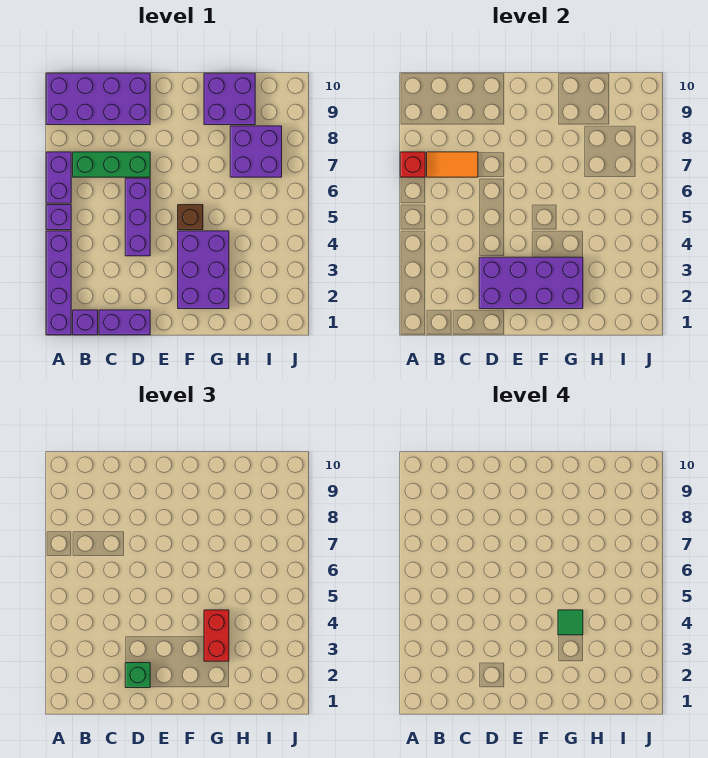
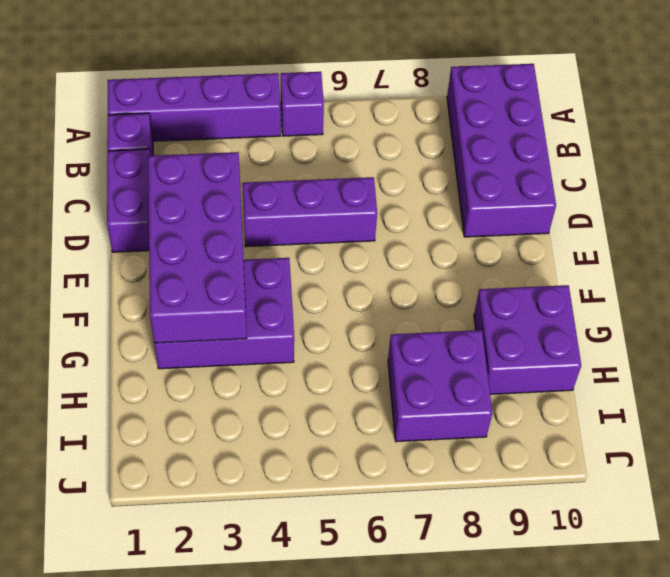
none -> purple brick A6:A7 level 1
none -> green brick B7:D7 level 1
none -> brown brick F5 level 1

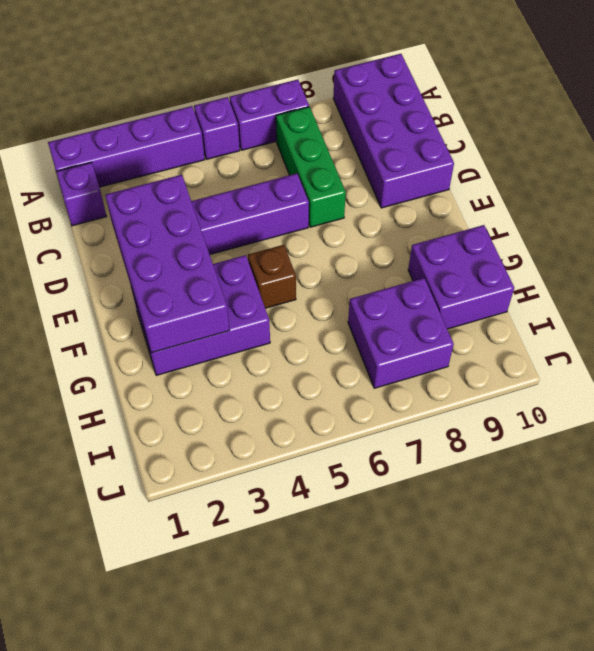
none -> purple brick C1:D1 level 1
none -> red brick A7 level 2
none -> orange tile B7:C7 level 2

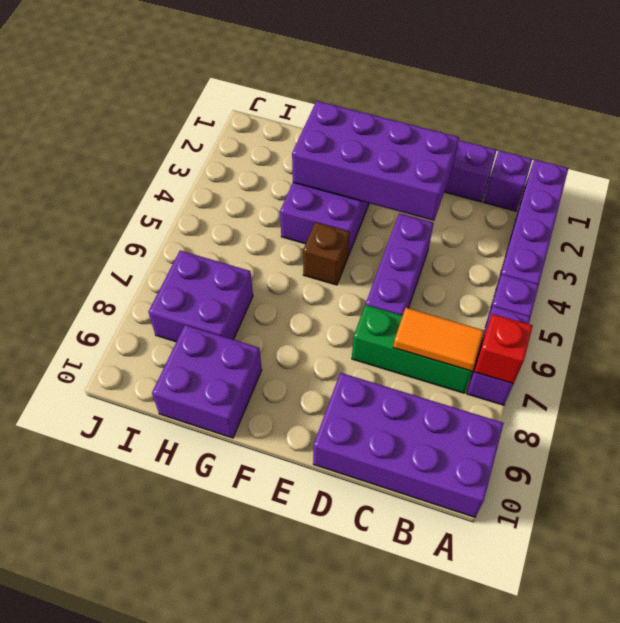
none -> green brick D2 level 3
none -> red brick G3:G4 level 3
none -> green tile G4 level 4

